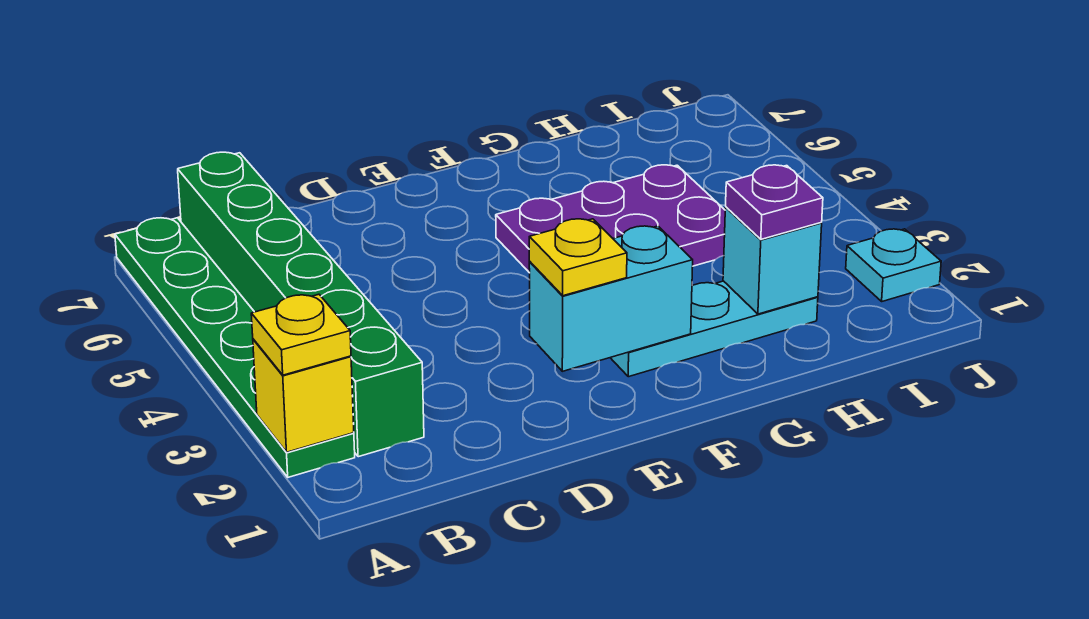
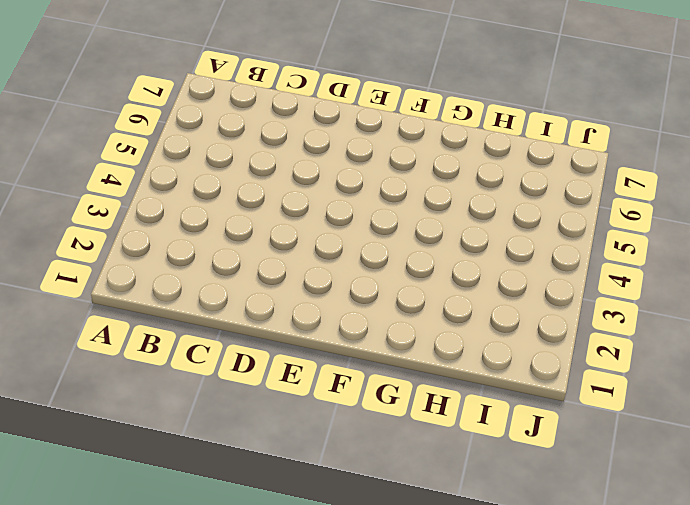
none -> green plate A2:A7 level 1
none -> green brick B2:B7 level 1

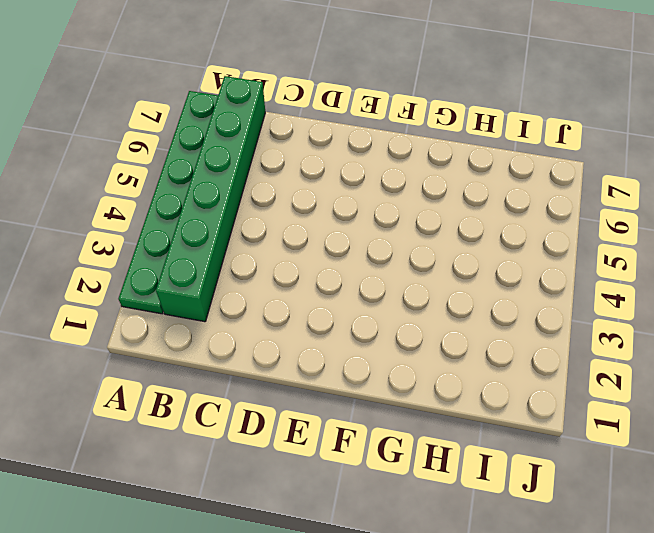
none -> cyan plate F2:H2 level 1
none -> purple plate F4:H5 level 1

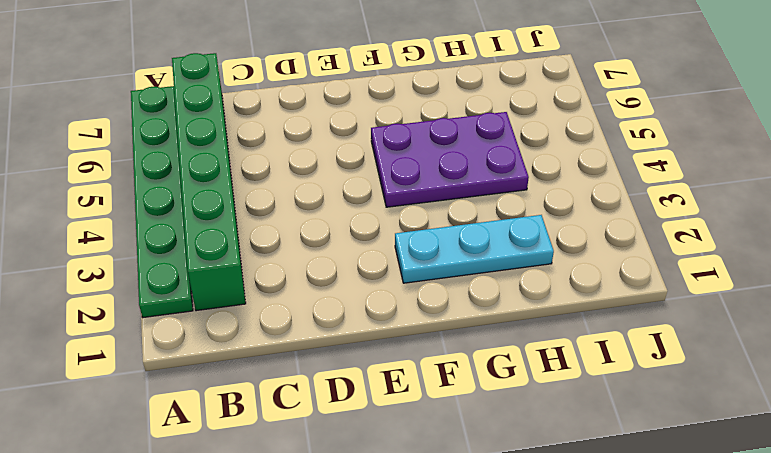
none -> cyan plate J2 level 1
none -> yellow brick A2 level 2

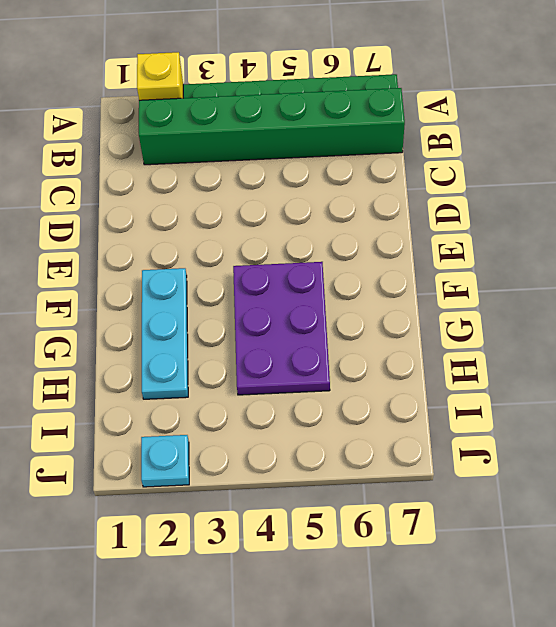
none -> cyan brick E2:F2 level 2
none -> cyan brick H2 level 2

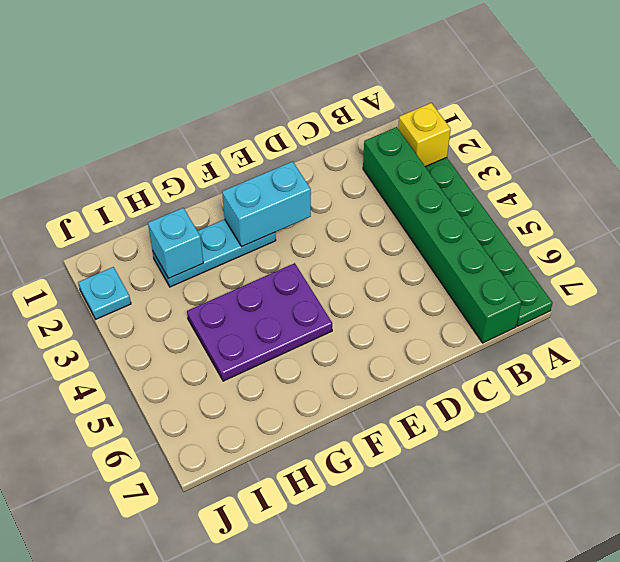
none -> yellow plate A2 level 3
none -> yellow plate E2 level 3

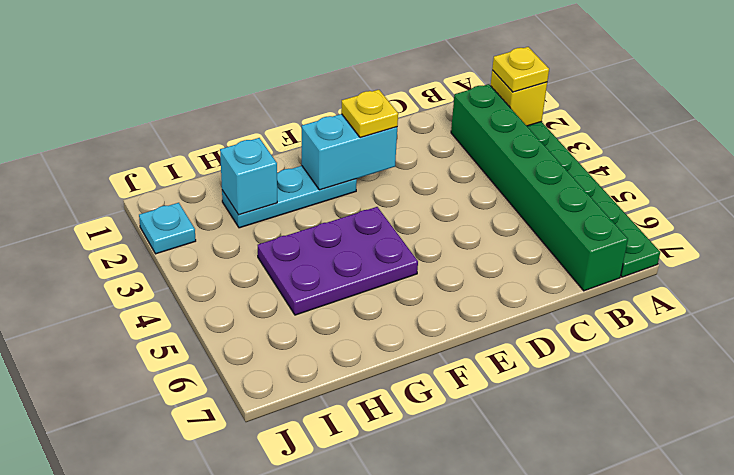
none -> purple plate H2 level 3

